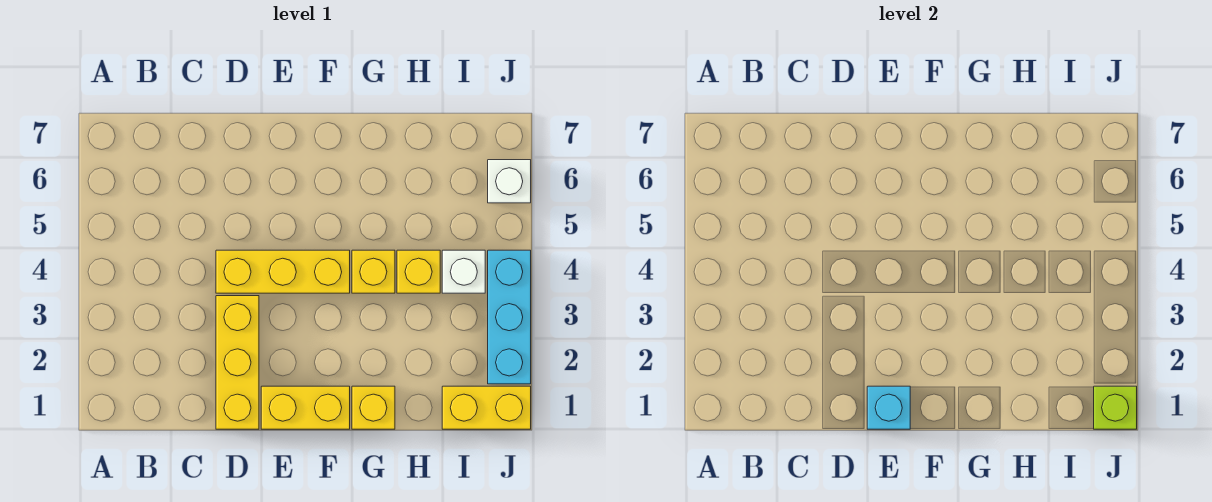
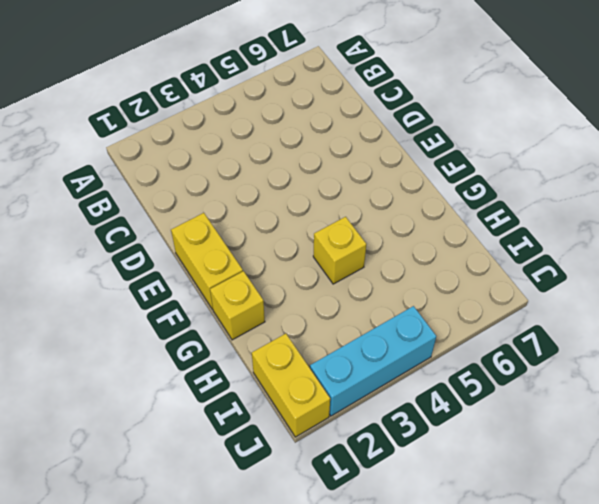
none -> yellow brick D1:D3 level 1
none -> yellow brick D4:F4 level 1
none -> yellow brick H4 level 1

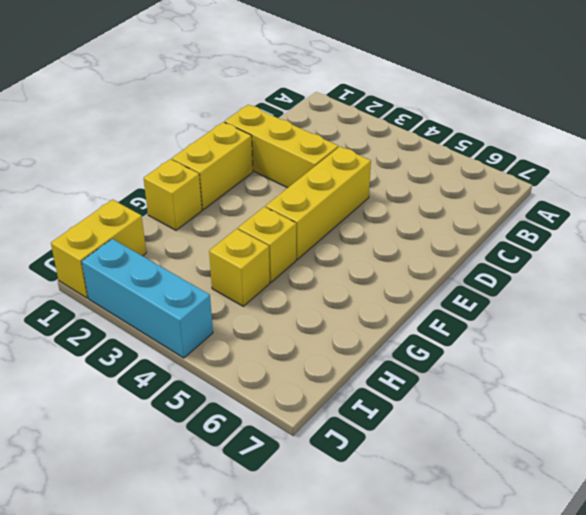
none -> white brick I4 level 1
none -> white brick J6 level 1
none -> cyan brick E1 level 2

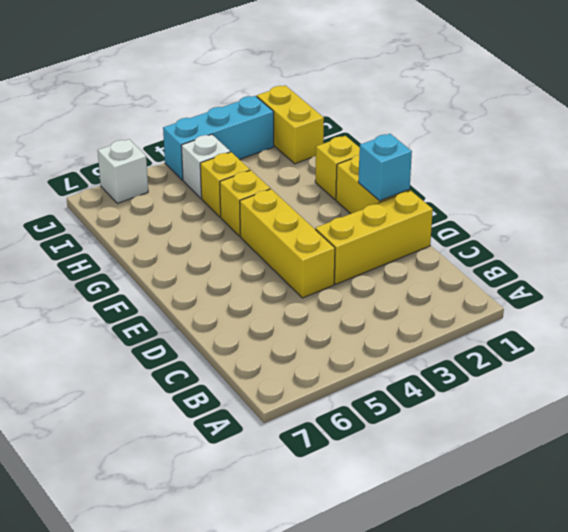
none -> lime brick J1 level 2

